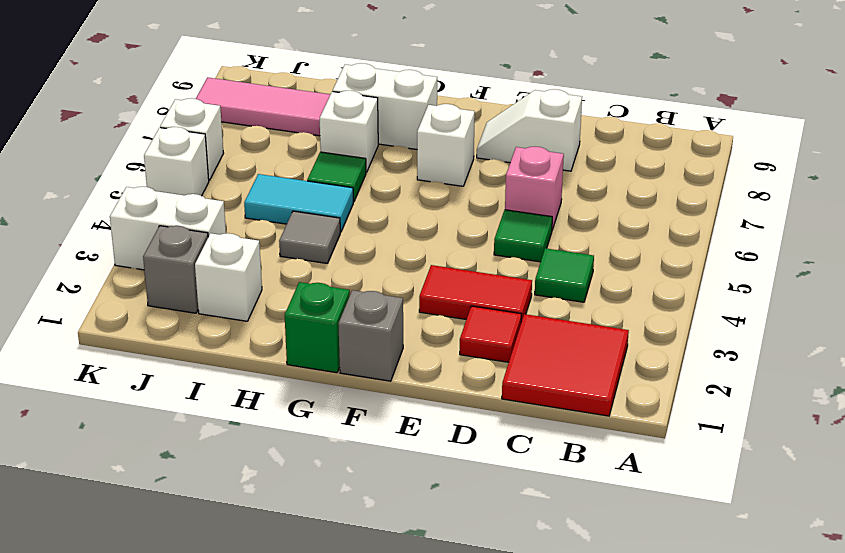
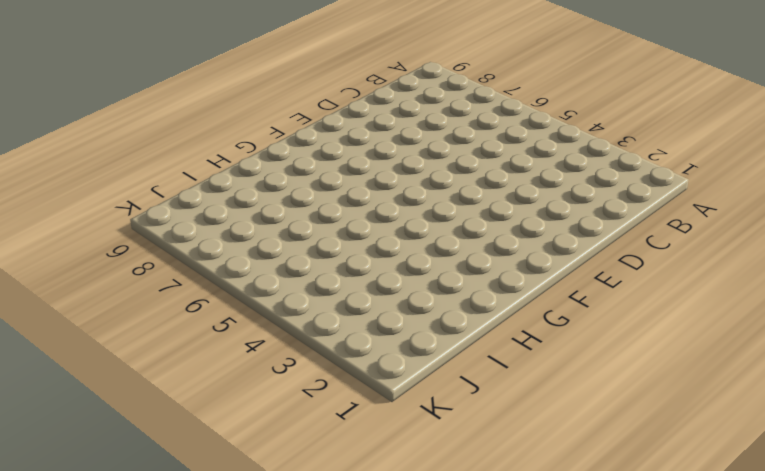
none -> red tile B1:C2 level 1
none -> green tile C4 level 1
none -> red tile D2 level 1

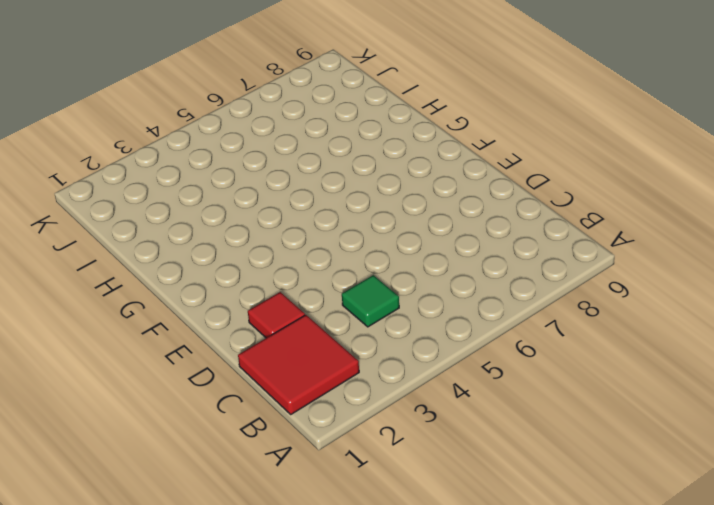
none -> red tile D3:E3 level 1
none -> green tile D5 level 1
none -> pink brick D6 level 1

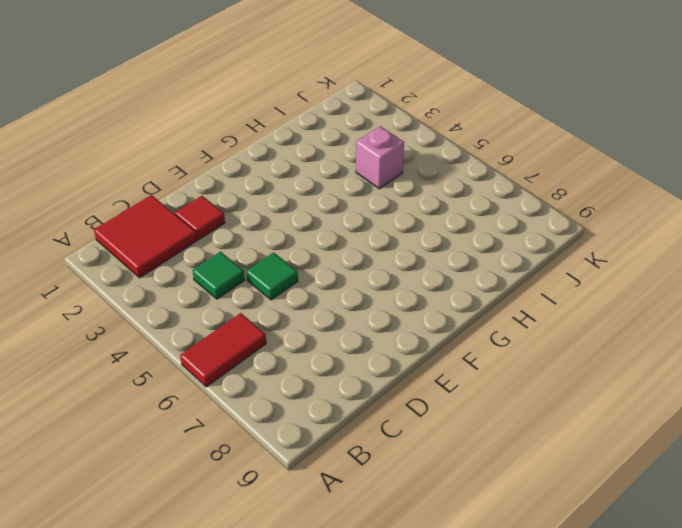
red tile A6:B6 level 1 -> red tile D3:E3 level 1
pink brick I4 level 1 -> pink brick D6 level 1
none -> white slope D8:E8 level 1 top D
none -> grey brick F1 level 1
none -> white brick F7 level 1

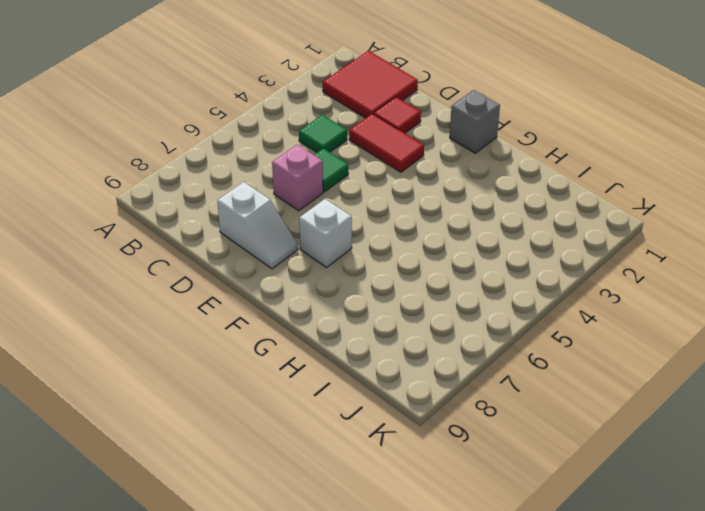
none -> green brick G1 level 1
none -> white brick G8:H8 level 1
none -> grey tile H4 level 1

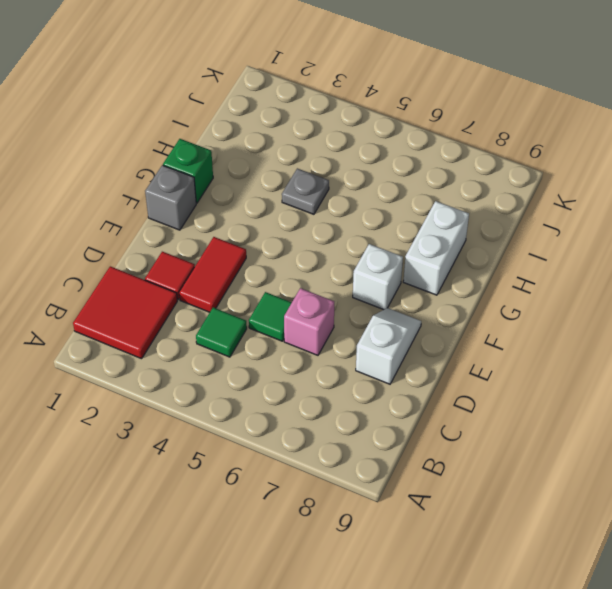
grey plate H4 level 1 -> grey tile H4 level 1
none -> cyan tile H5:I5 level 1
none -> green tile H6 level 1
none -> white brick H7 level 1

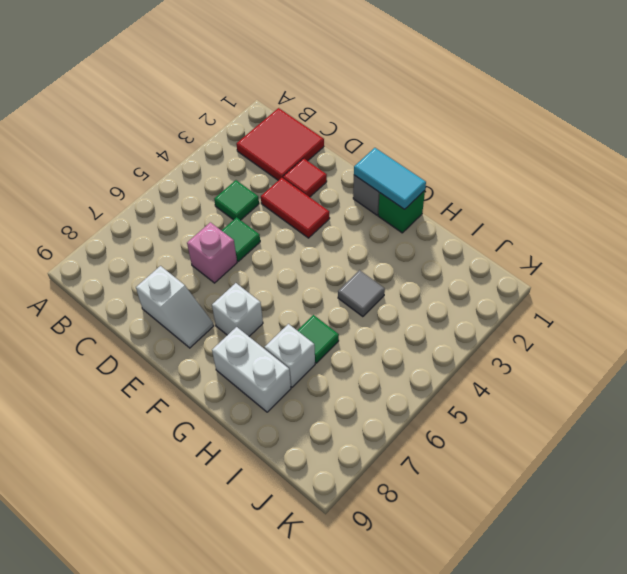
cyan tile F1:G1 level 2 -> cyan tile H5:I5 level 1
none -> white brick I2 level 1
none -> pink tile I8:K8 level 1
none -> grey brick J2 level 1

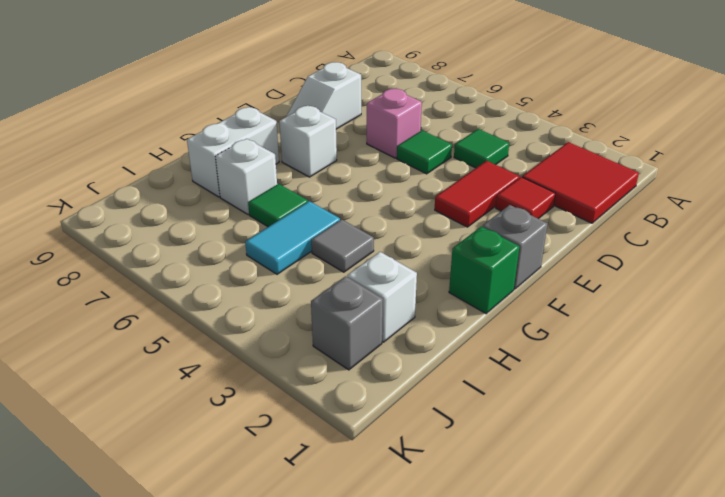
none -> pink tile I8:K8 level 1
none -> white brick J3:K3 level 1
none -> white brick K5 level 1

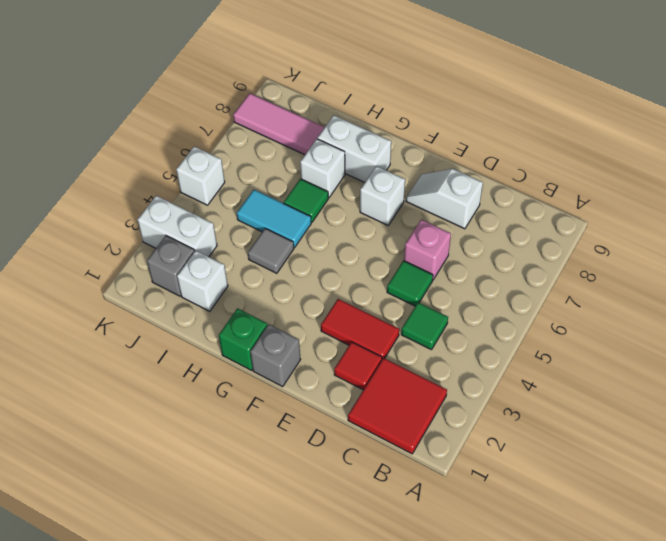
none -> white brick K6 level 1

